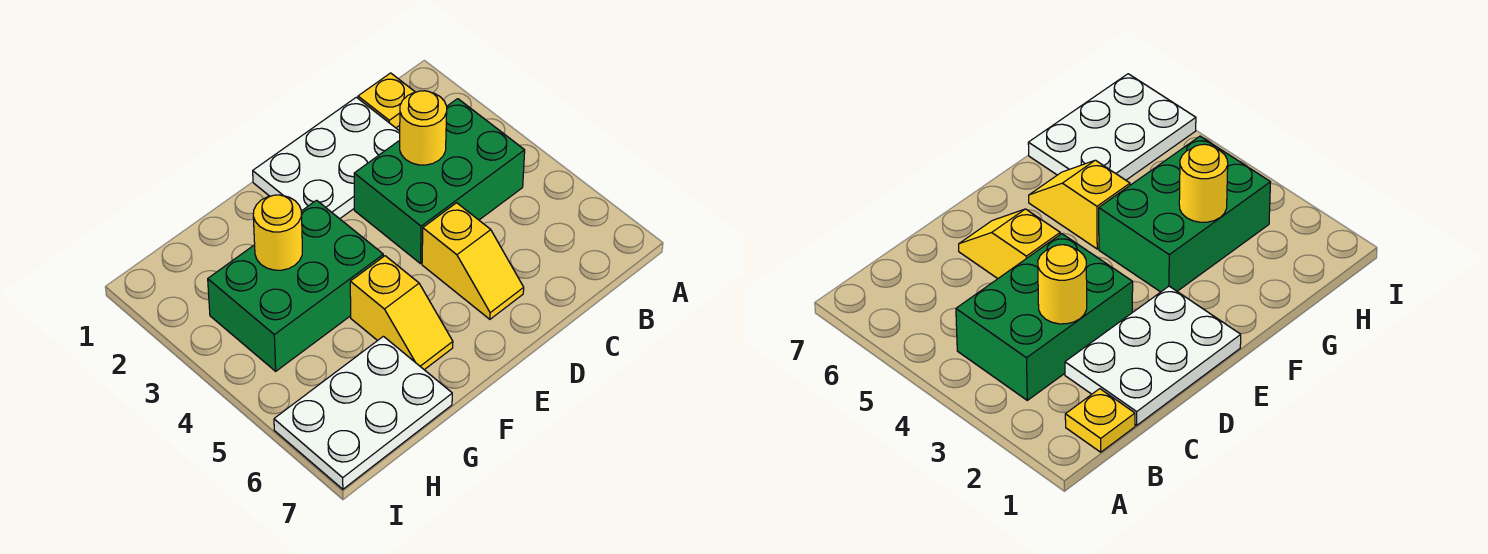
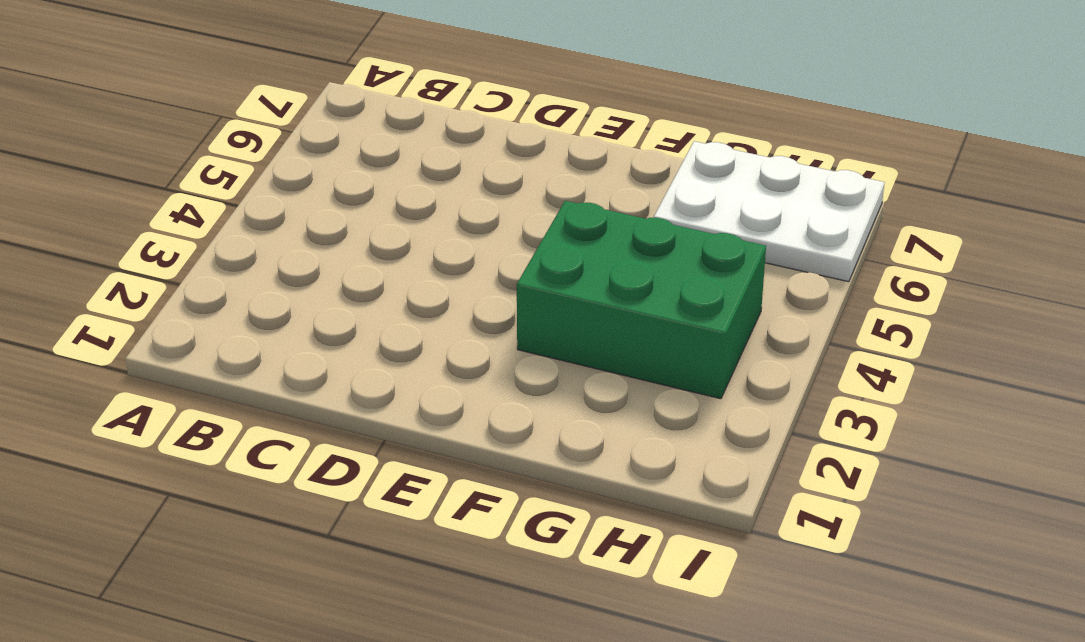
none -> yellow plate B1 level 1
none -> green brick B3:D4 level 1

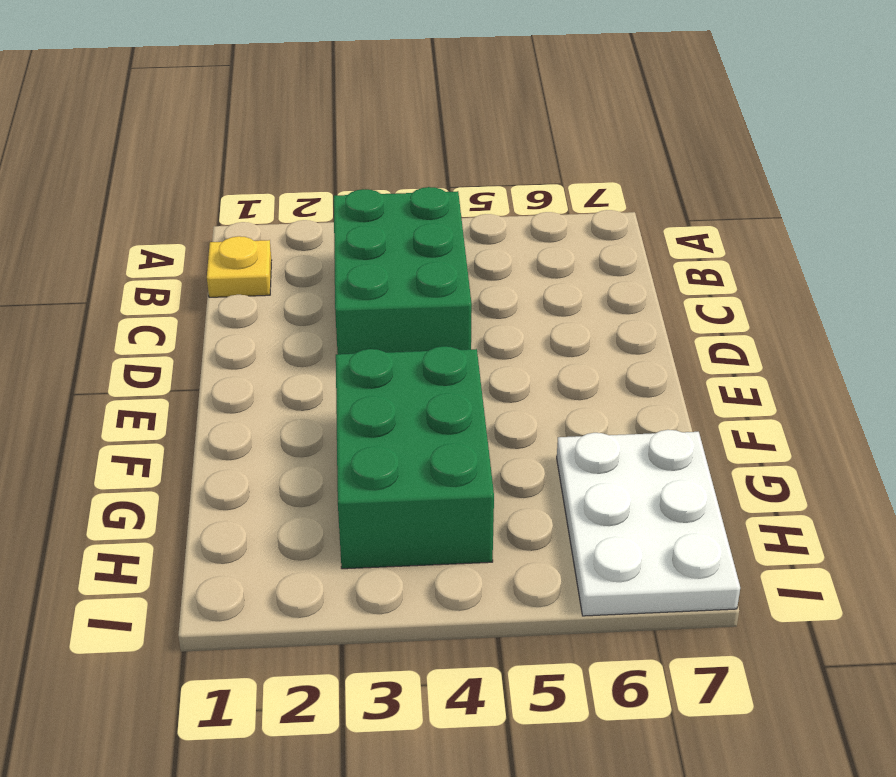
none -> white plate C1:E2 level 1
none -> yellow slope D5:D6 level 1 top 5

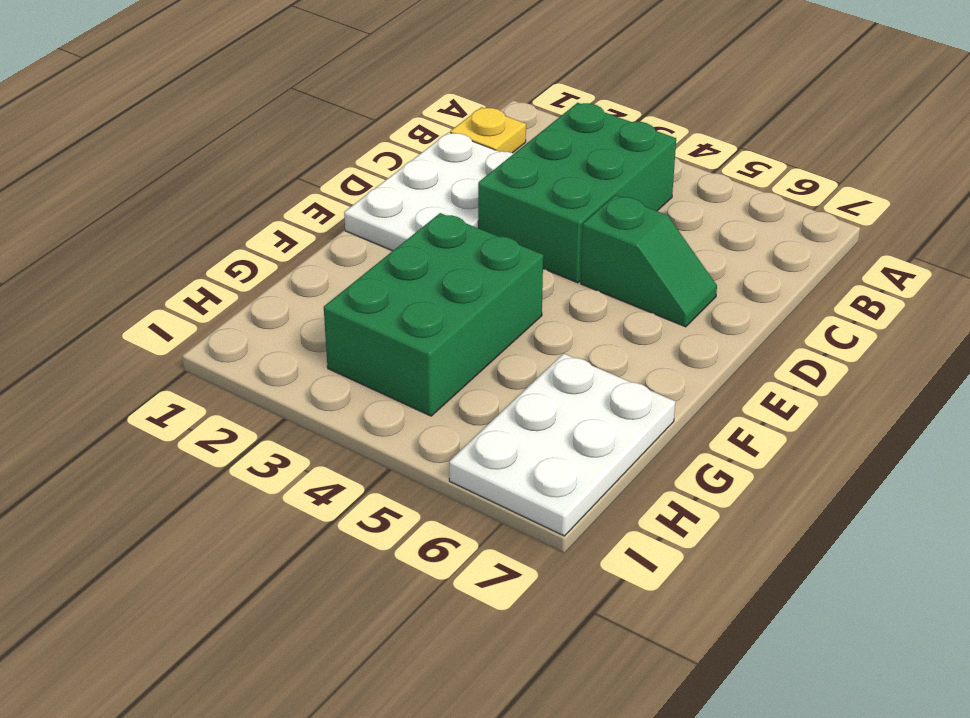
green slope D5:D6 level 1 top 5 -> yellow slope D5:D6 level 1 top 5
none -> yellow slope F5:F6 level 1 top 5
none -> yellow round brick C3 level 2

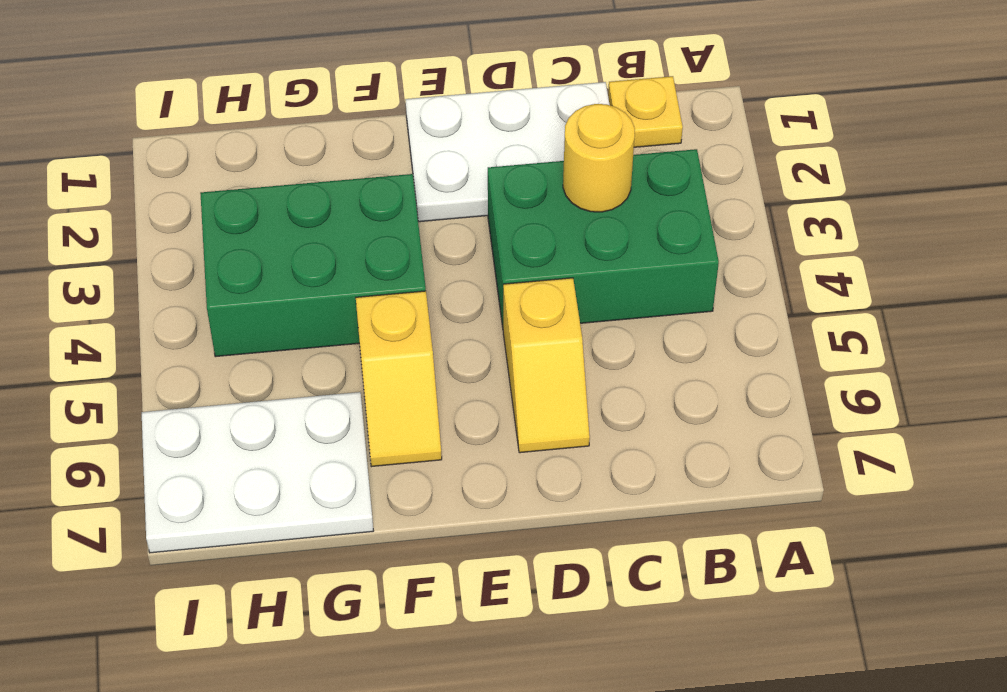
none -> yellow round brick G3 level 2

